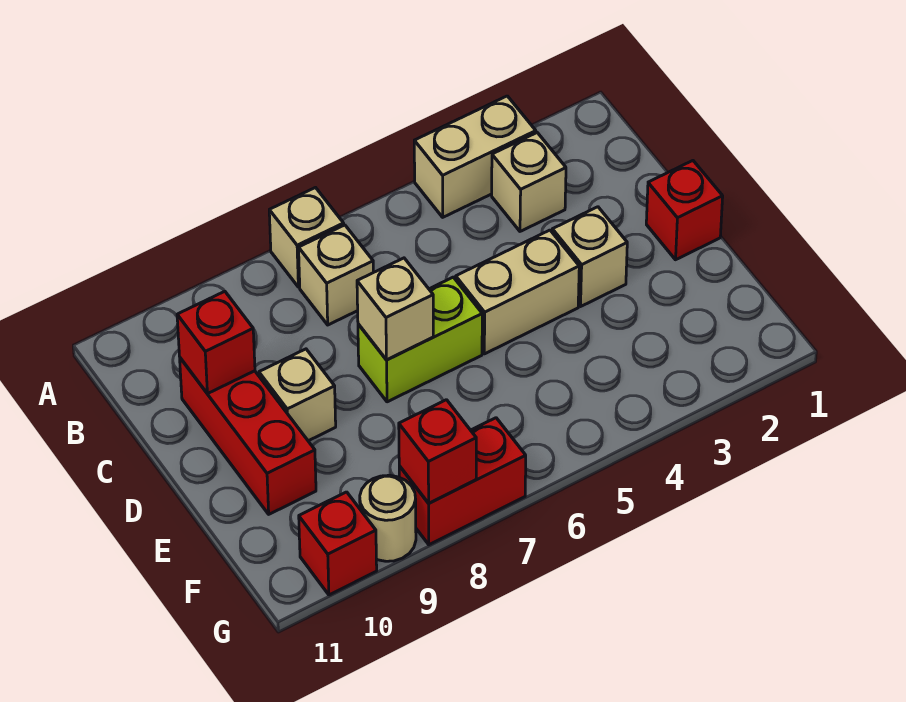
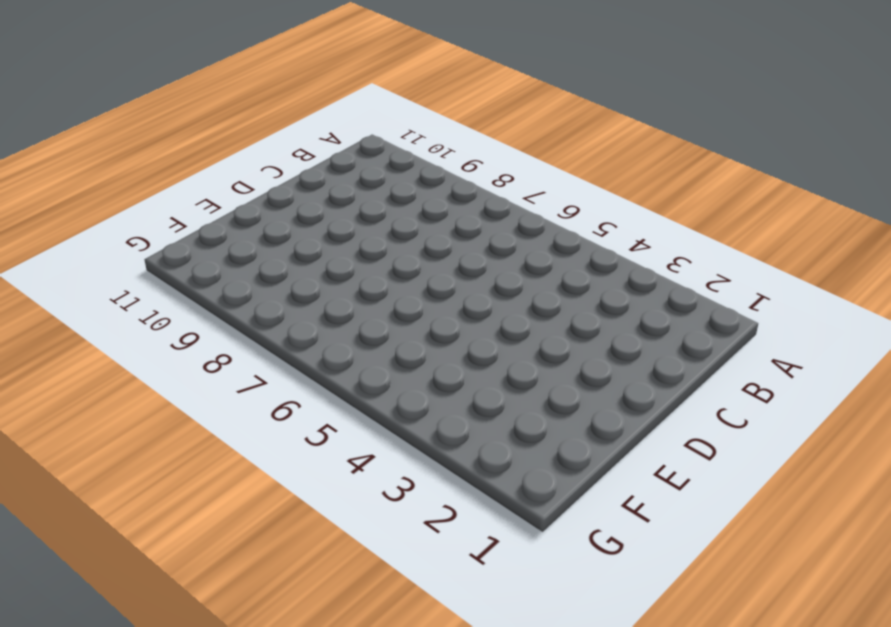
none -> tan brick A3:A4 level 1
none -> tan brick A7 level 1
none -> tan brick B3 level 1

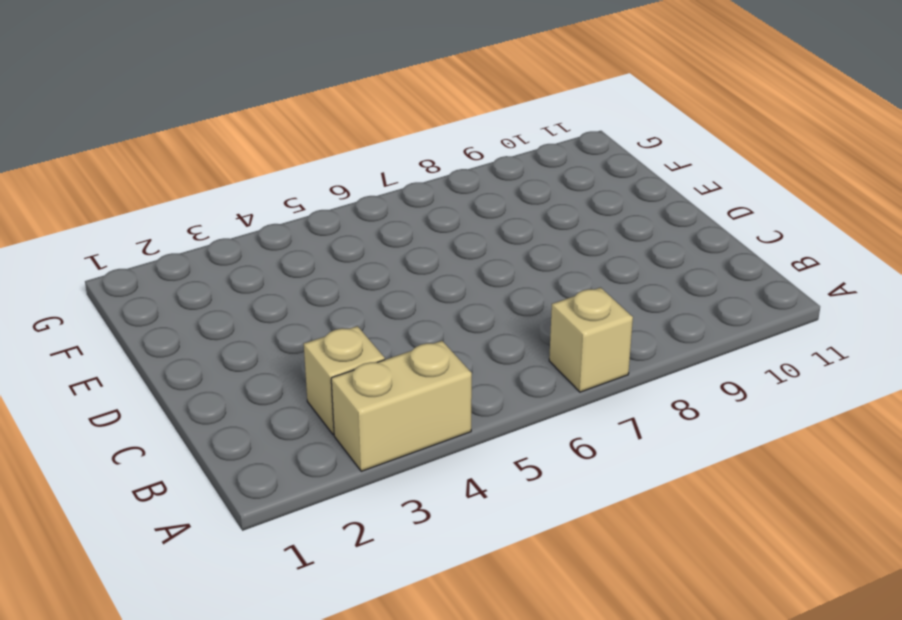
none -> tan brick B7 level 1
none -> red brick C10:E10 level 1
none -> red brick D1 level 1

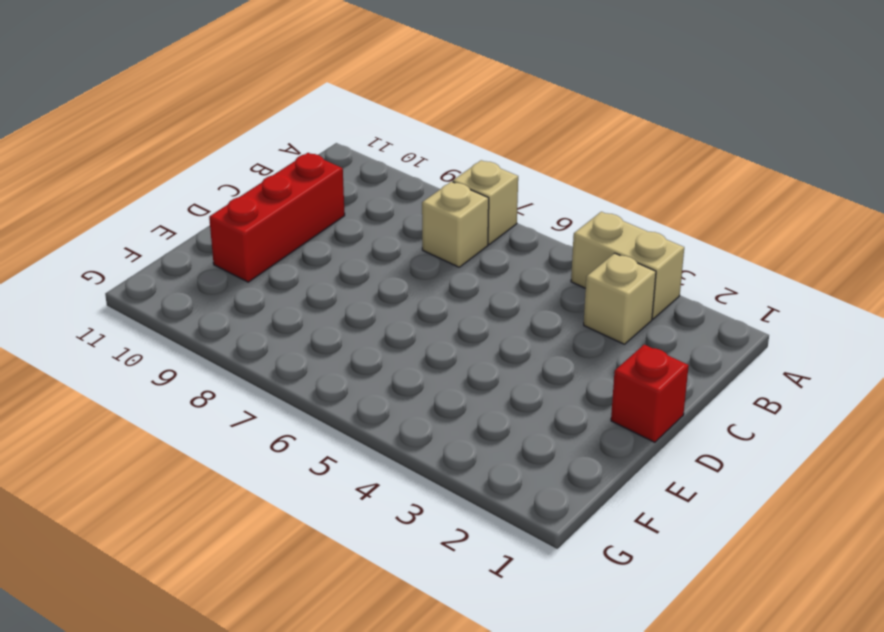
none -> tan brick D3 level 1
none -> tan brick D4:D5 level 1
none -> lime brick D6:D7 level 1

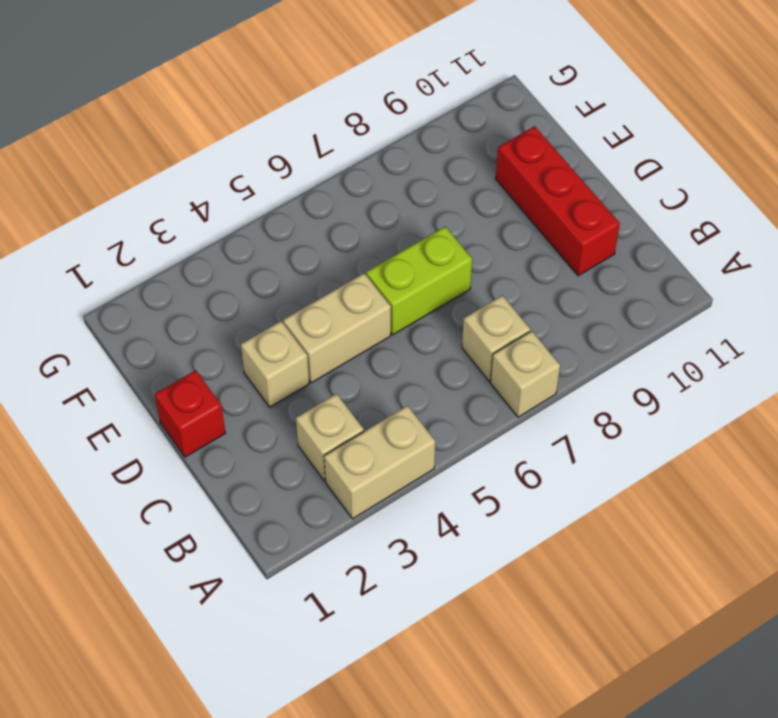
none -> tan brick D9 level 1
none -> red brick G7:G8 level 1
none -> tan round brick G9 level 1

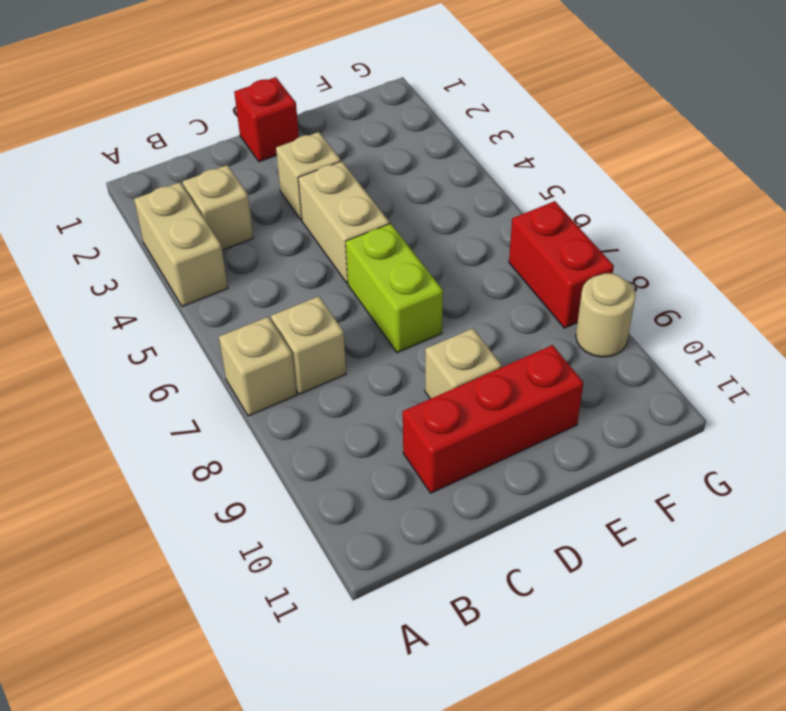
none -> red brick G10 level 1
none -> red brick C10 level 2
none -> tan brick D7 level 2

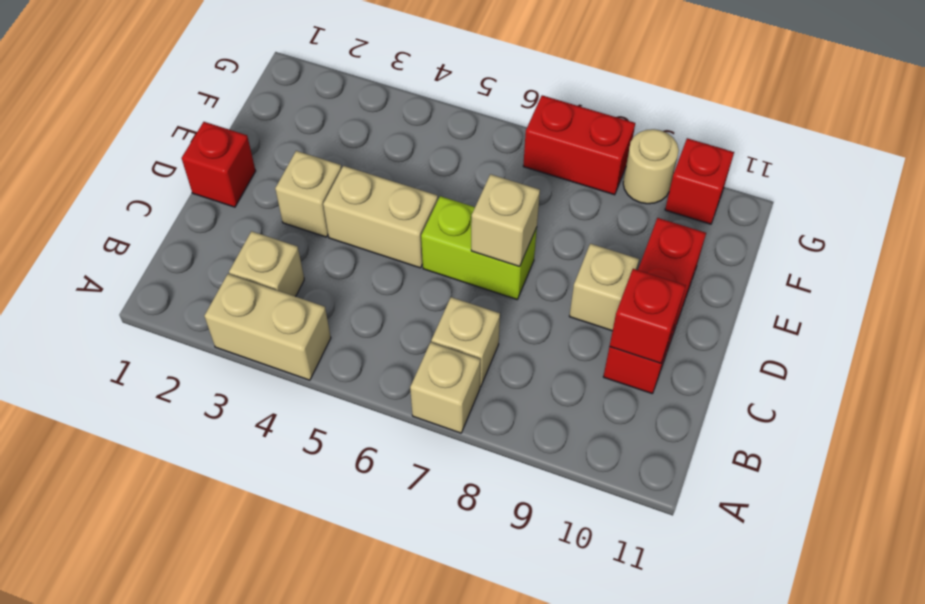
none -> red brick G8 level 2

